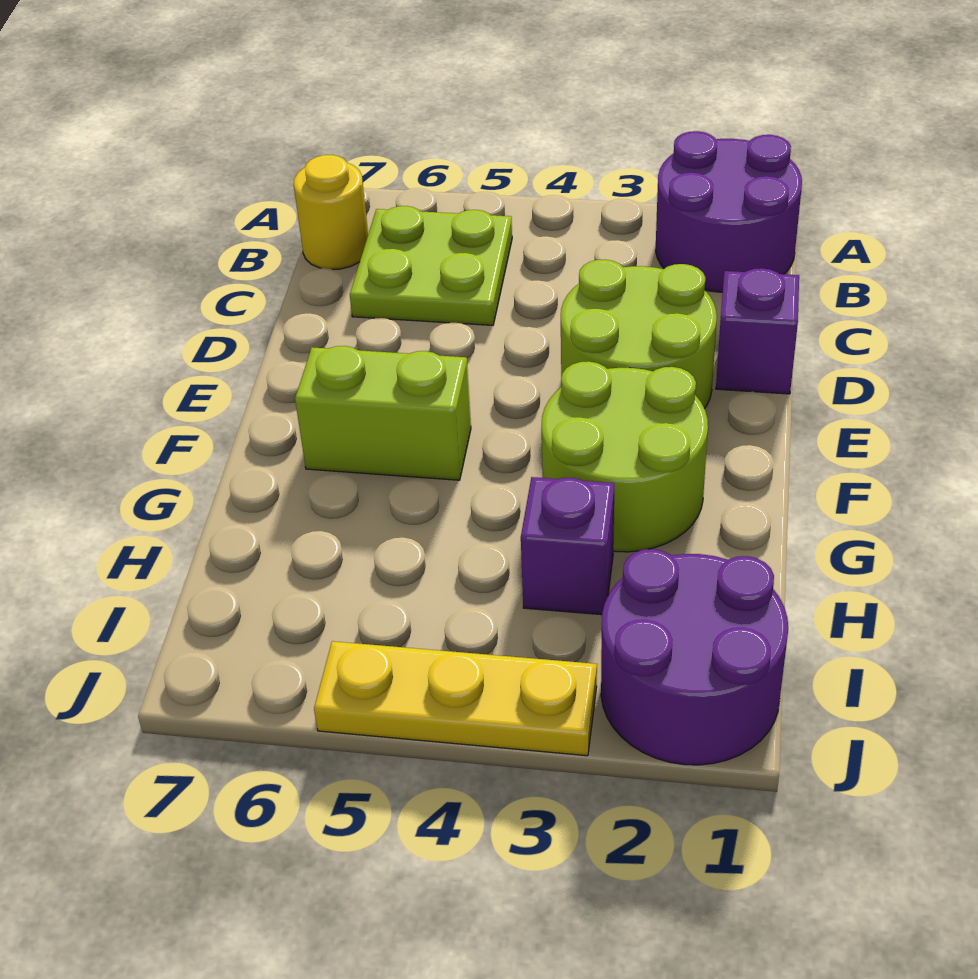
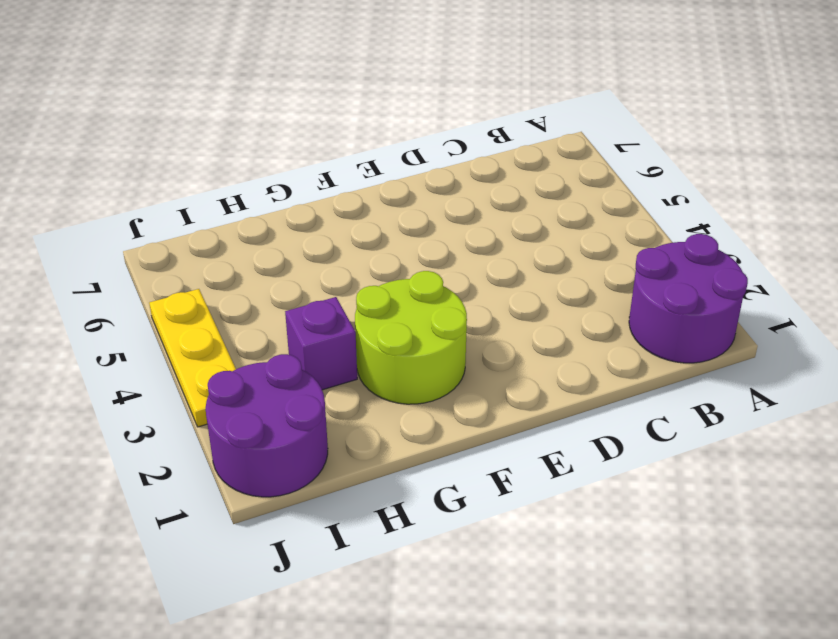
none -> lime plate B5:C6 level 1
none -> yellow round brick B7 level 1

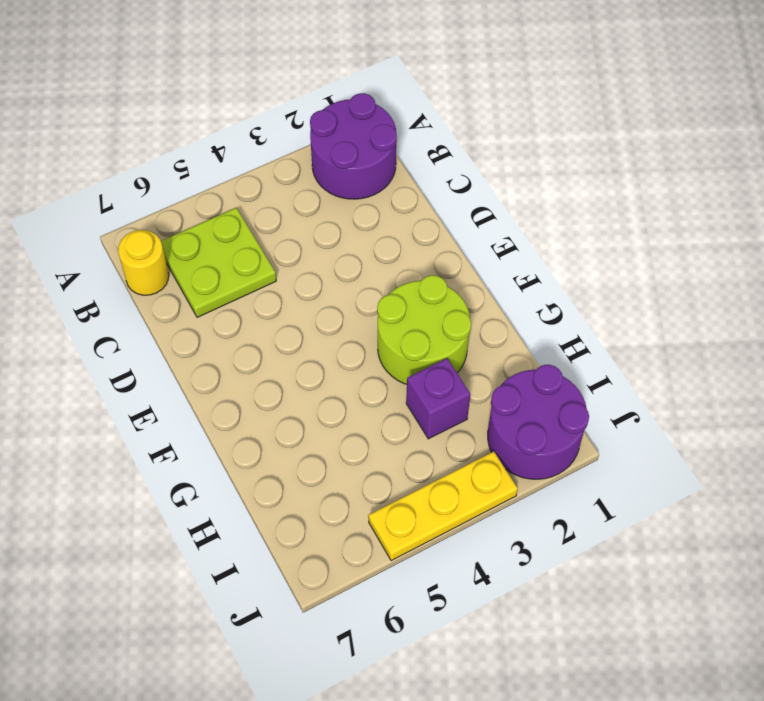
none -> purple brick D1 level 1
none -> lime round brick D2:E3 level 1

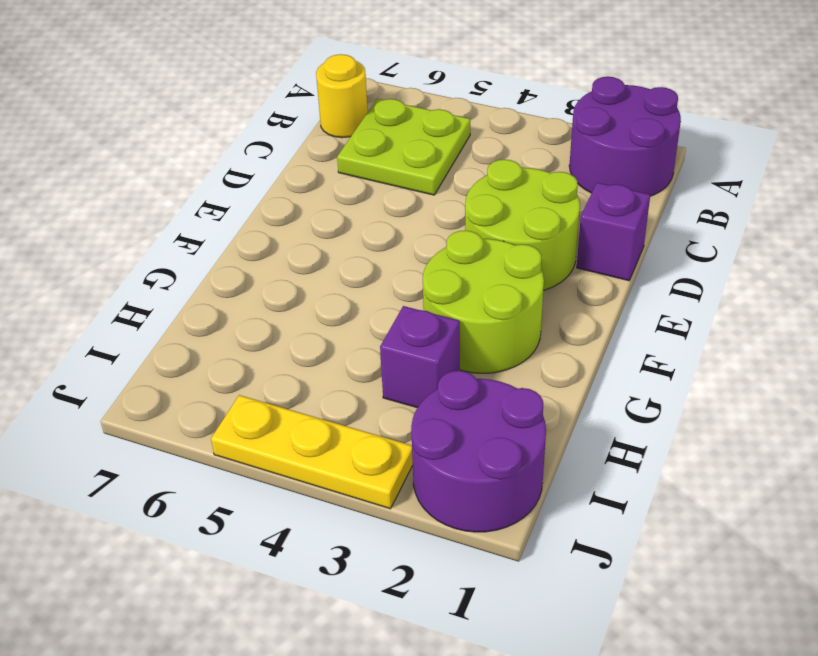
none -> lime brick F5:F6 level 1

